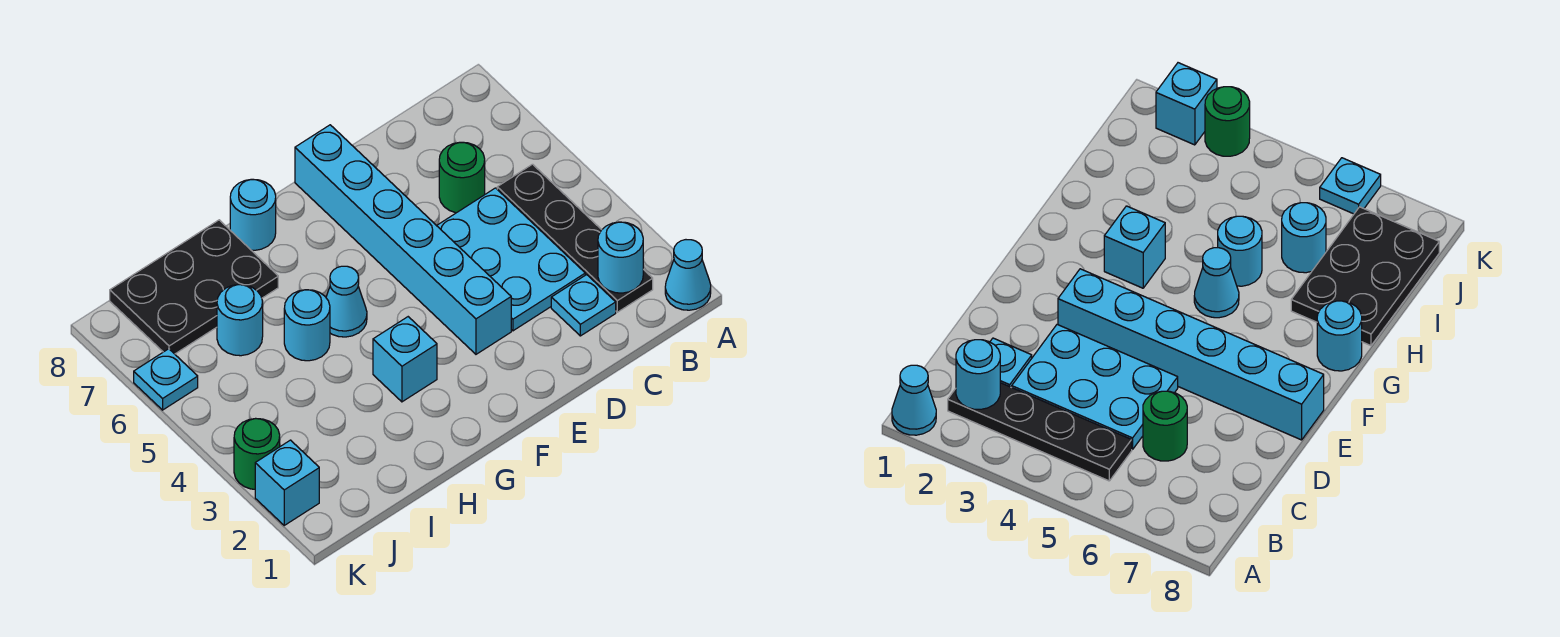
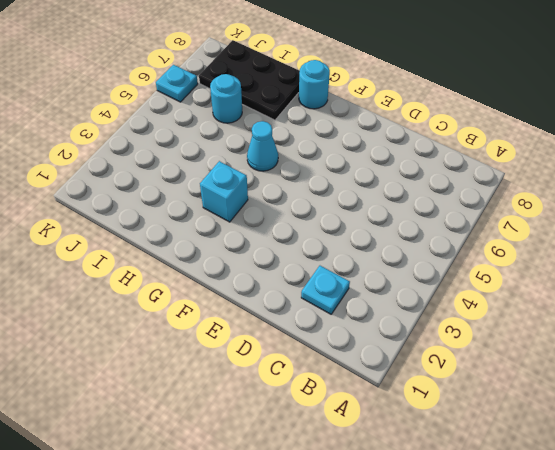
none -> cyan cone A1 level 1
none -> black plate B2:B5 level 1
none -> cyan plate C3:D5 level 1

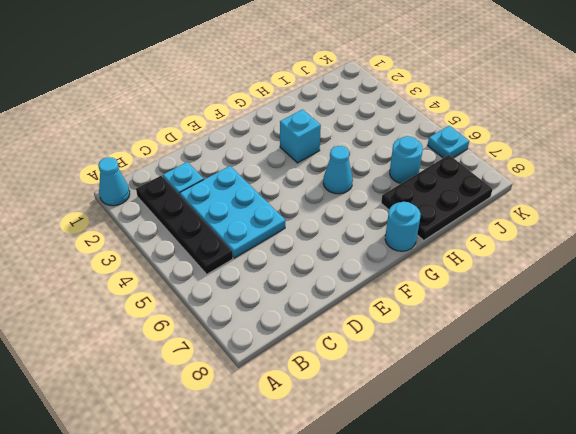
none -> green round brick C6 level 1
none -> cyan brick E3:E8 level 1
none -> cyan round brick H5 level 1

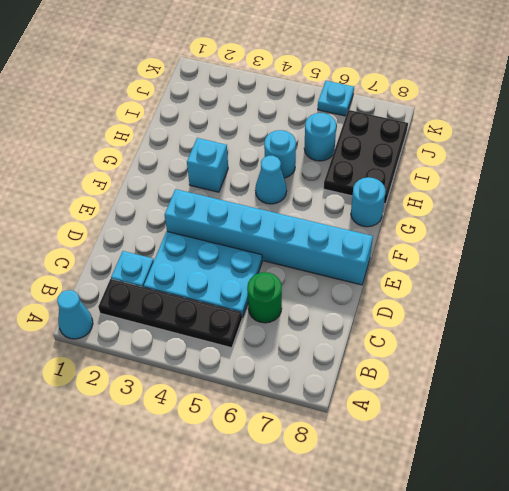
none -> cyan brick K2 level 1
none -> green round brick K3 level 1
none -> cyan round brick B2 level 2

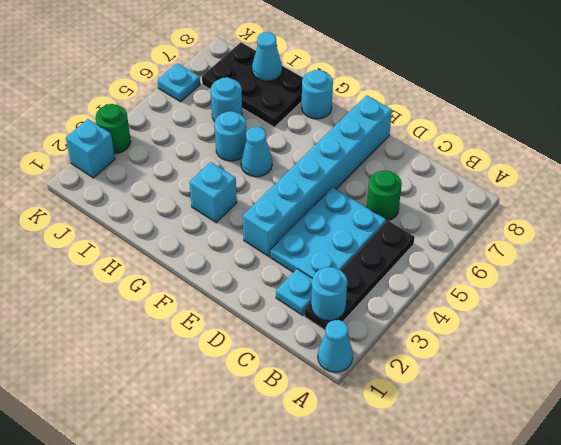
cyan cone I8 level 2 -> none

